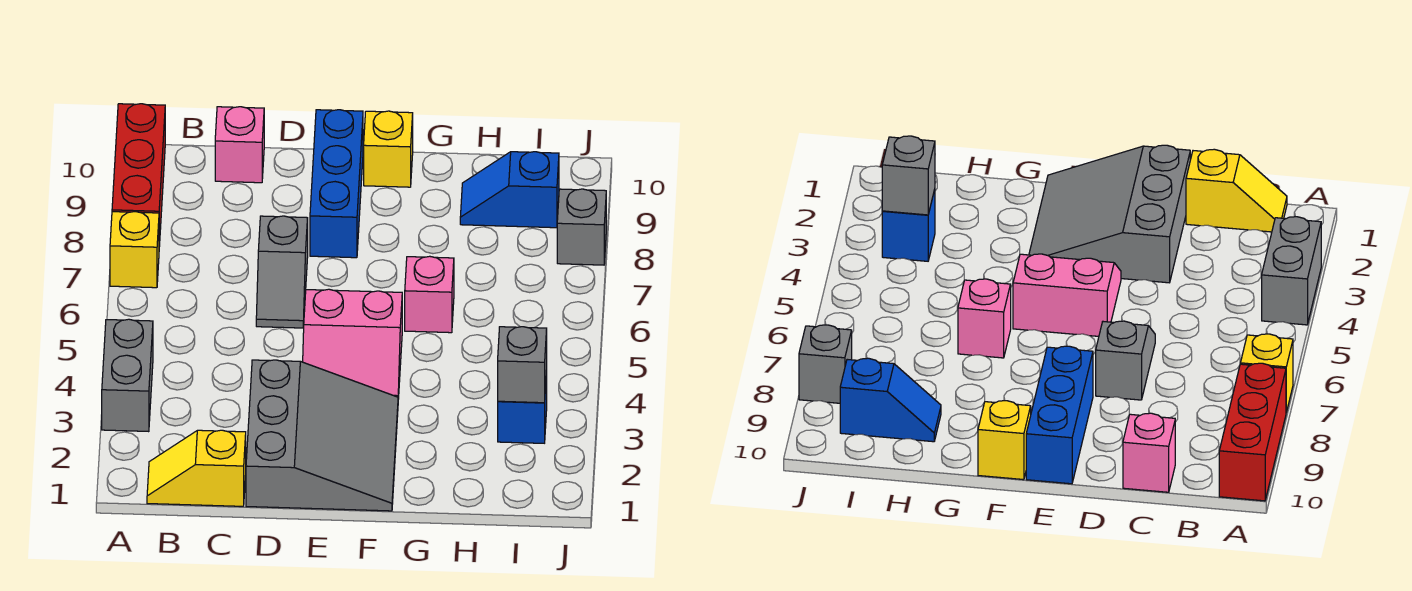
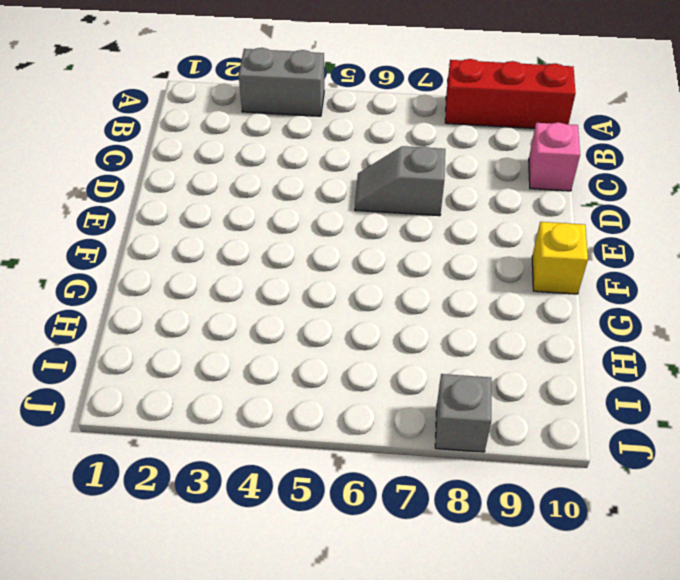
none -> yellow brick A7 level 1
none -> yellow slope B1:C1 level 1 top C
none -> grey slope D1:F3 level 1 top D

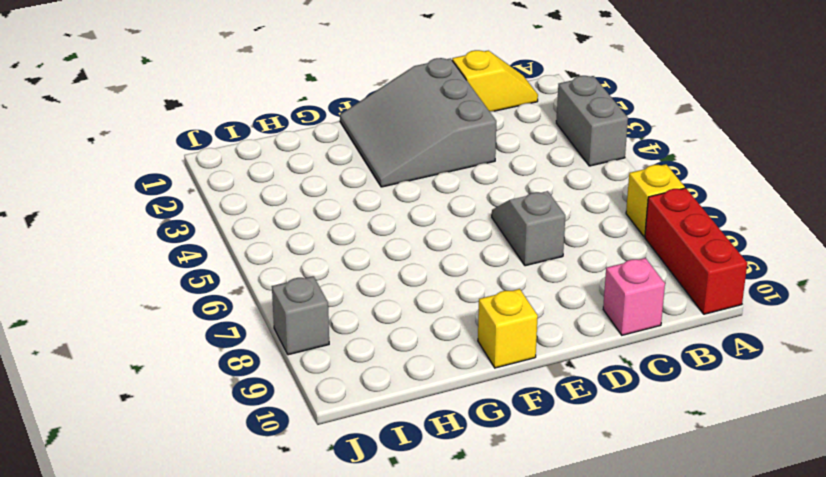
none -> pink slope E4:F5 level 1 top 5
none -> blue brick E8:E10 level 1
none -> pink brick G6 level 1

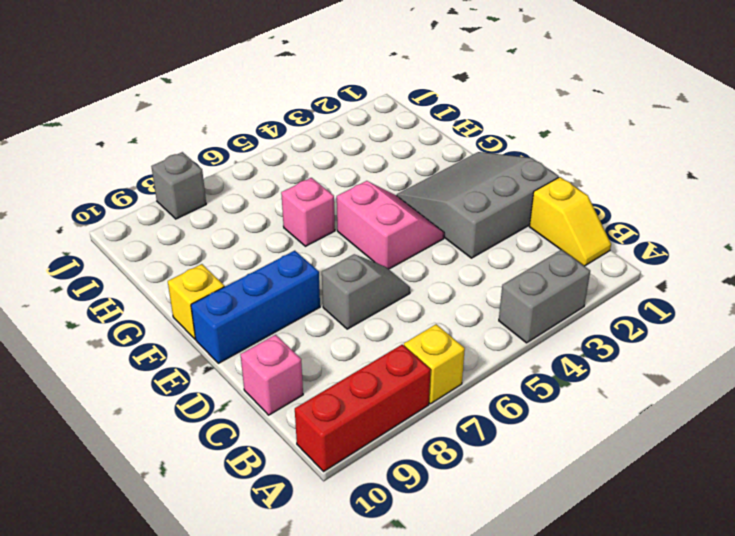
none -> blue slope H9:I9 level 1 top I
none -> blue brick I3 level 1
none -> grey brick I3 level 2

